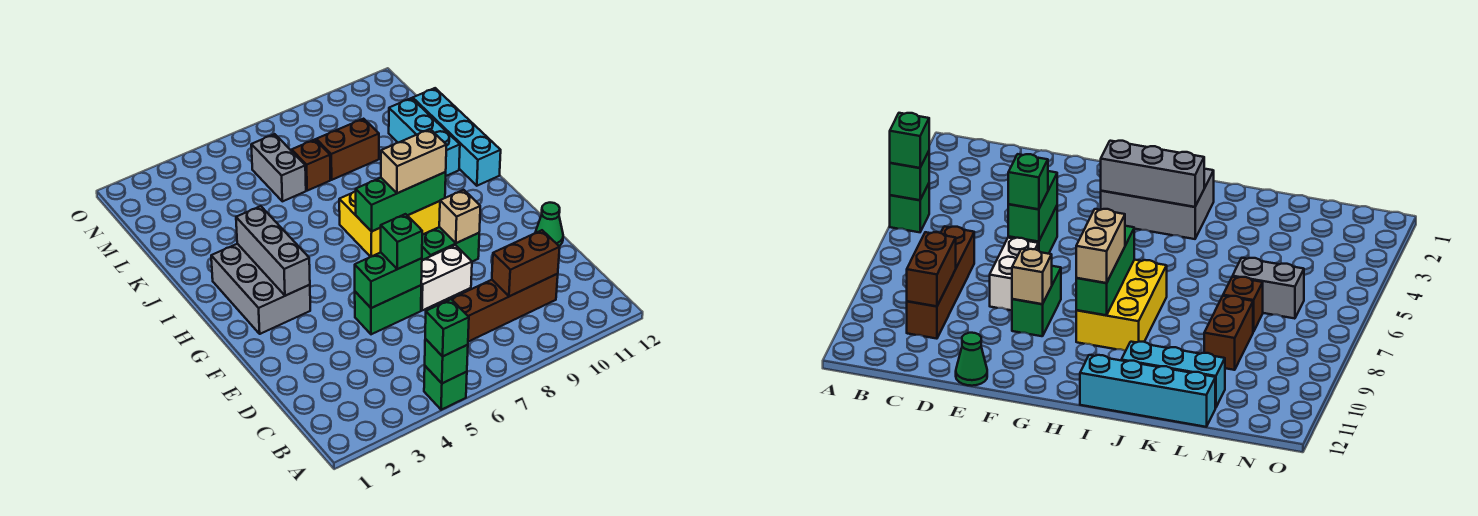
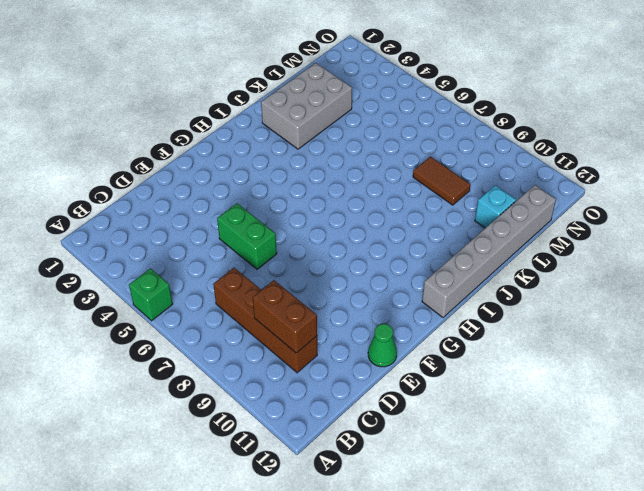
grey brick H12:M12 level 1 -> cyan brick I12:L12 level 1
grey brick J2:L3 level 1 -> grey brick G2:I3 level 1
brown tile L8:L9 level 1 -> brown brick L8:L9 level 1
cyan brick L11 level 1 -> cyan brick J11:L11 level 1
none -> white brick E7:E8 level 1
none -> green brick F8:F9 level 1
none -> yellow brick H7:I9 level 1

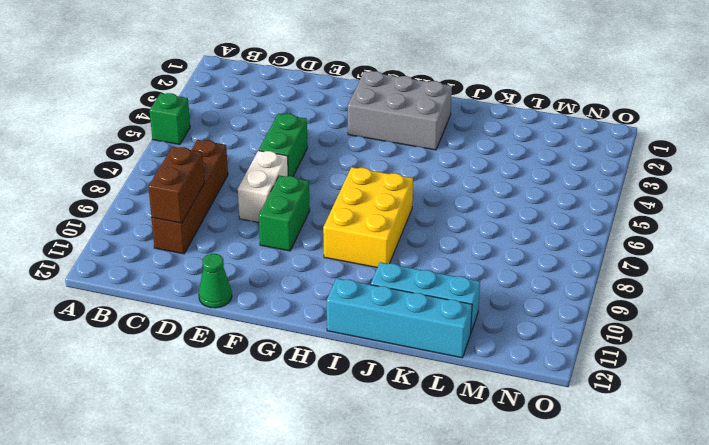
none -> grey brick L6:M6 level 1
none -> brown brick L7 level 1
none -> brown brick L8:L9 level 1

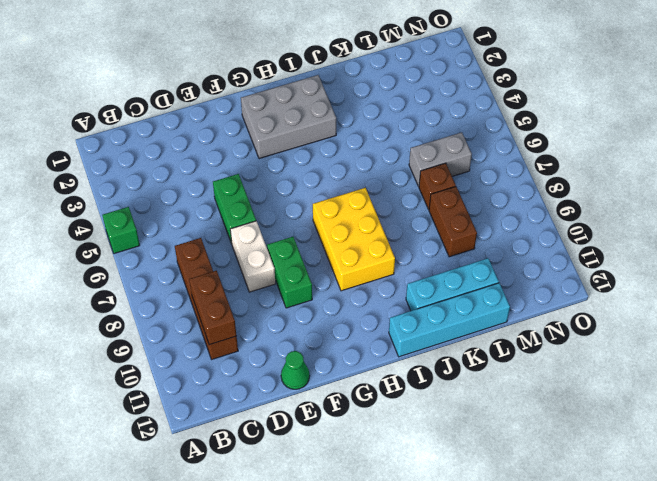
none -> green brick A5 level 2
none -> green brick E5:E6 level 2
none -> tan brick F9 level 2

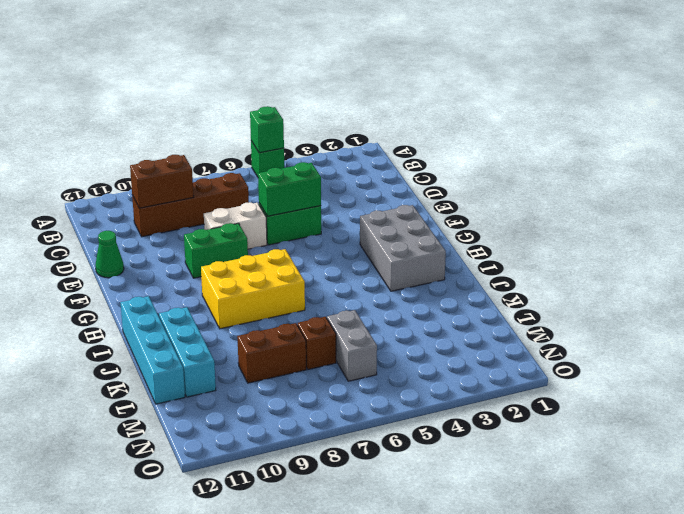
none -> tan brick F9 level 2
none -> grey brick G3:I3 level 2
none -> green brick H7:H9 level 2

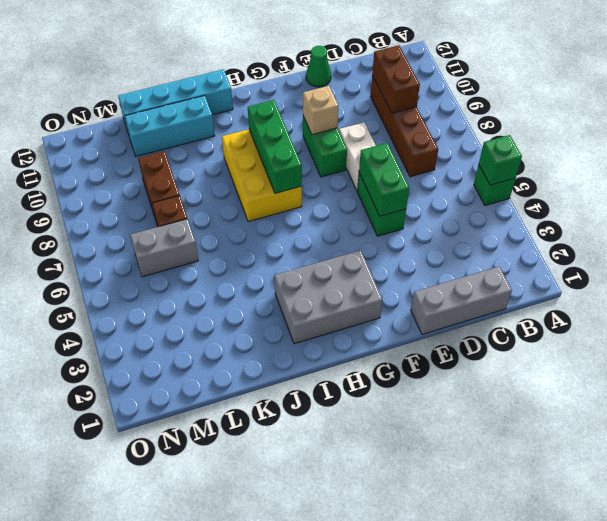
grey brick C1:E1 level 1 -> grey brick G3:I3 level 2
none -> green brick A5 level 3
none -> green brick E6 level 3
none -> tan brick H8:H9 level 3

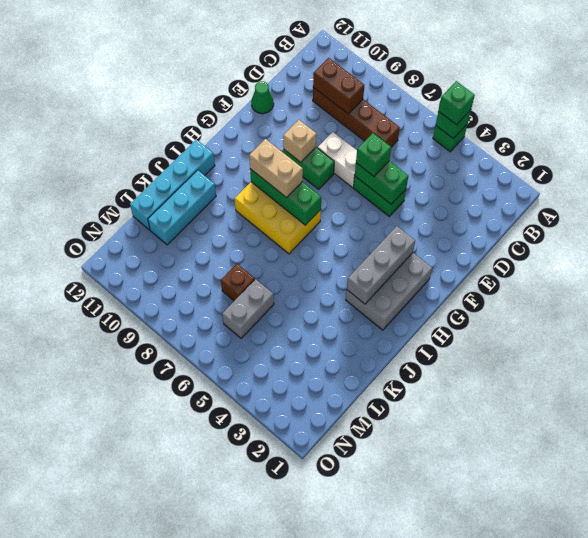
none -> brown brick L8:L9 level 1

